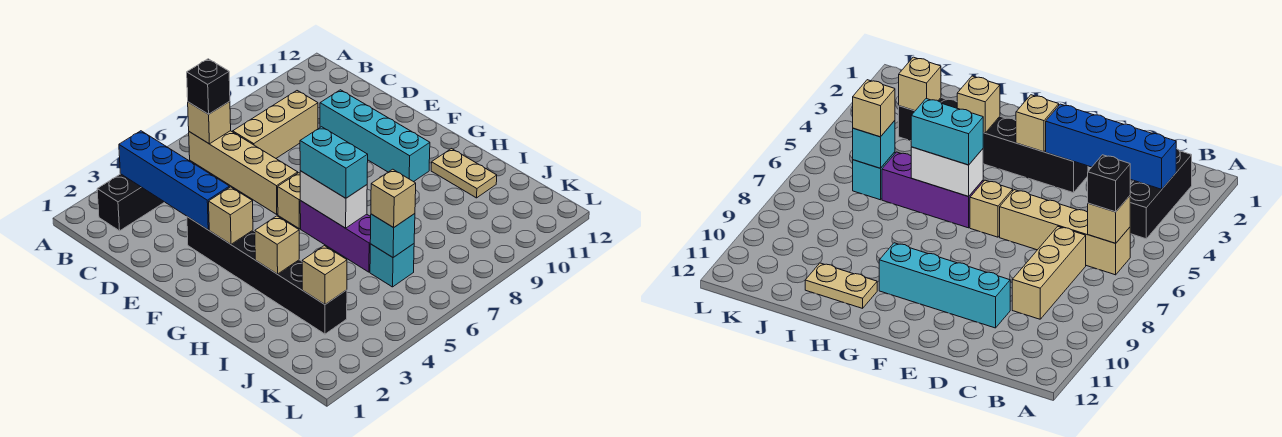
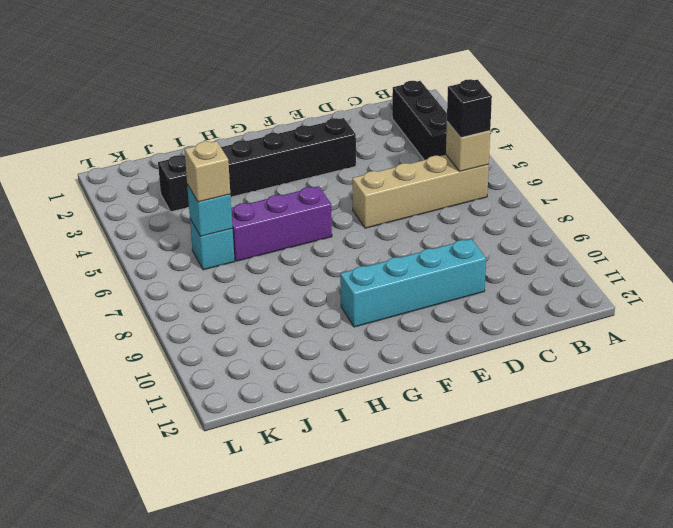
none -> tan brick C7:C9 level 1
none -> tan brick F6 level 1
none -> tan plate H11:I11 level 1

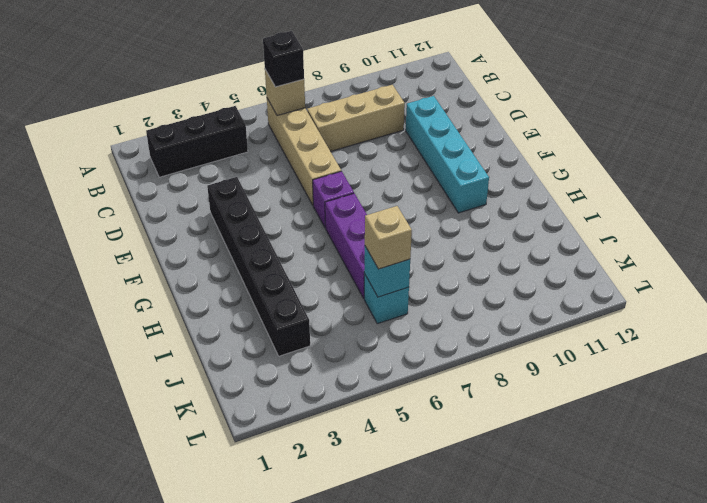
purple brick F6 level 1 -> tan brick F6 level 1
none -> tan plate H11:I11 level 1
none -> blue brick B3:E3 level 2
none -> tan brick F3 level 2

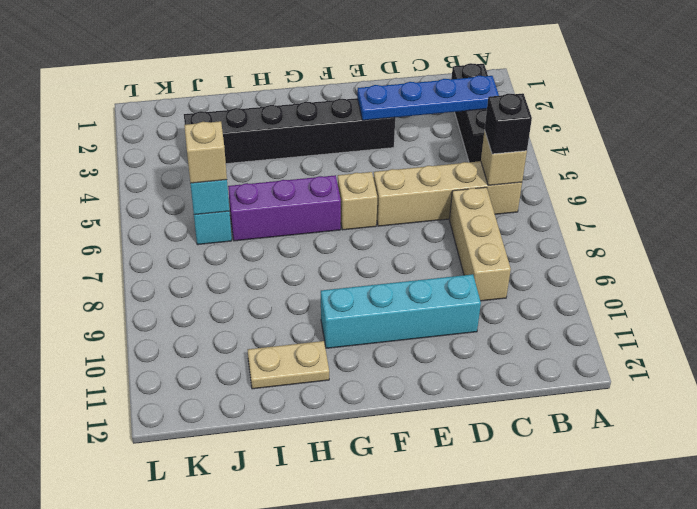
blue plate B3:E3 level 2 -> blue brick B3:E3 level 2
none -> tan brick F3 level 2
none -> white brick G6:H6 level 2
none -> tan brick H3 level 2

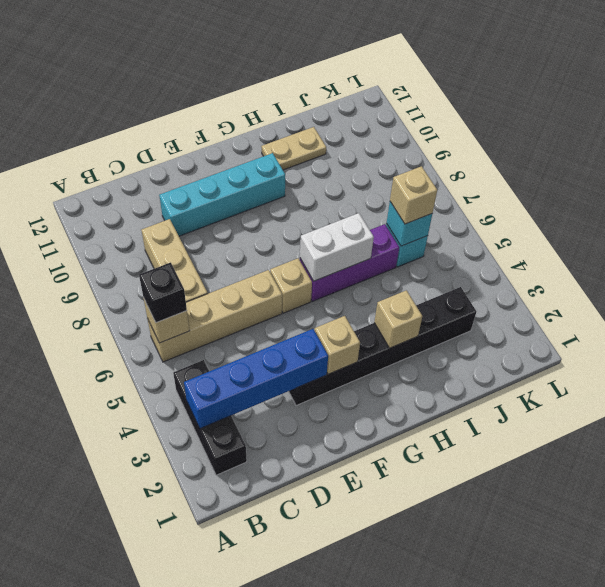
none -> tan brick J3 level 2
none -> cyan brick G6:H6 level 3

